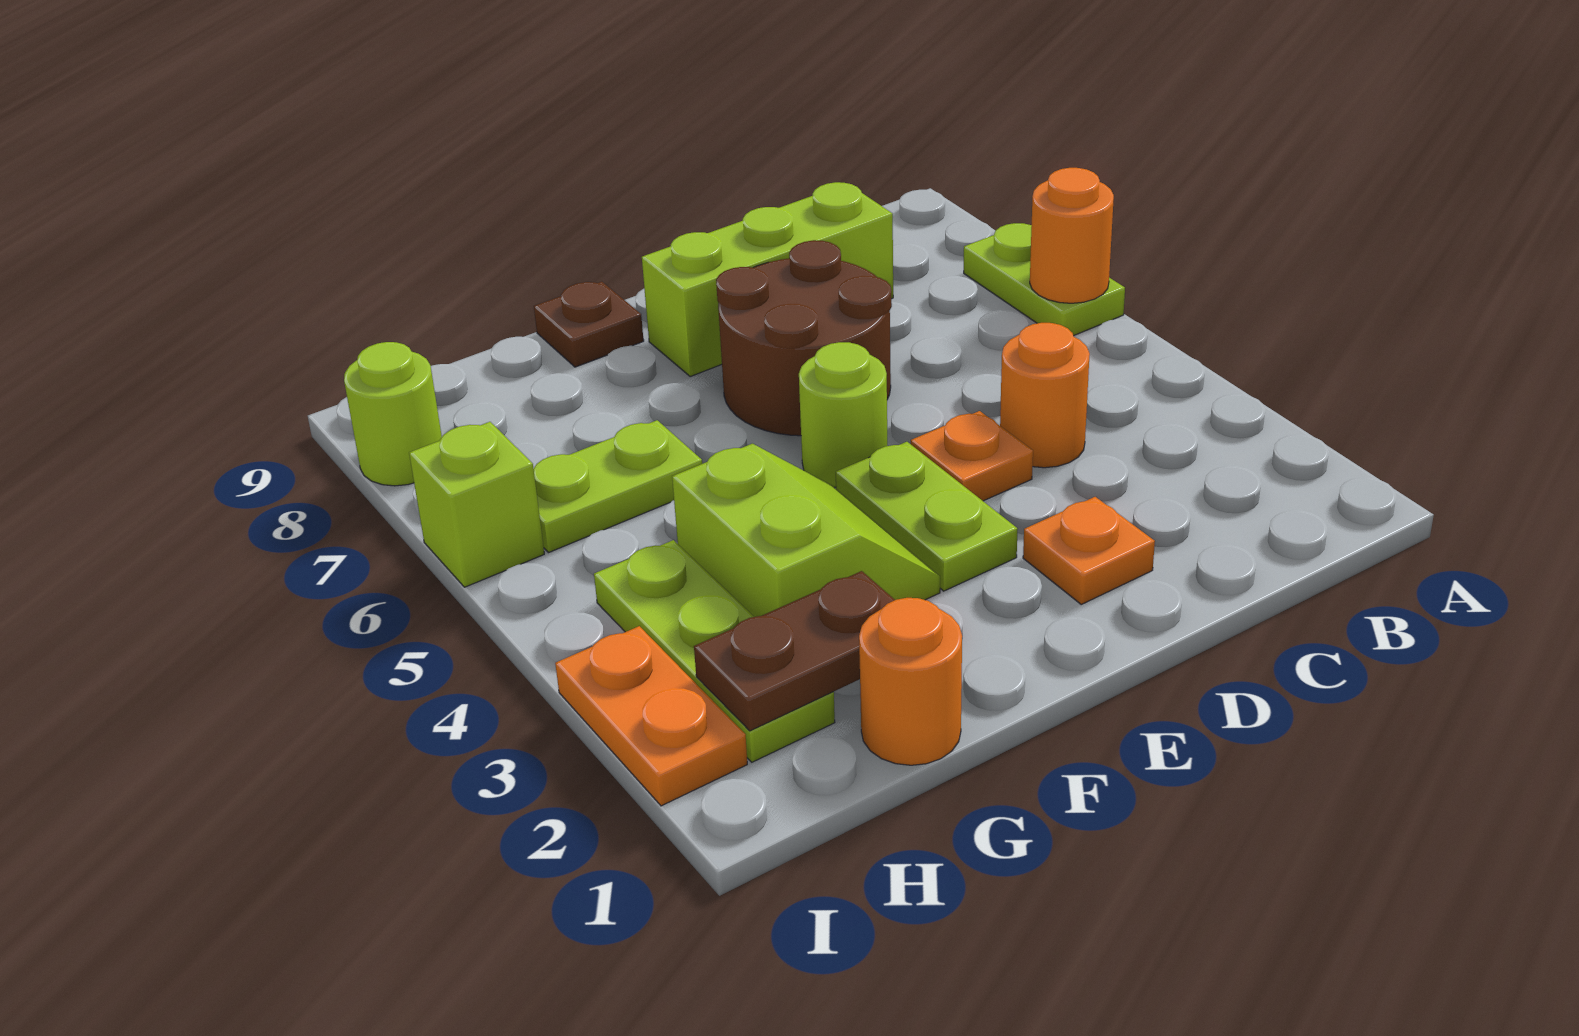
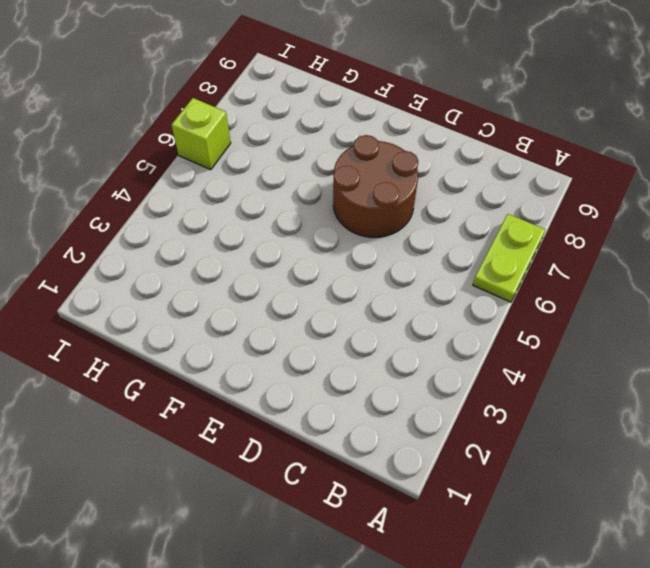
none -> orange round brick C4 level 1
none -> lime brick C8:E8 level 1
none -> orange plate D2 level 1

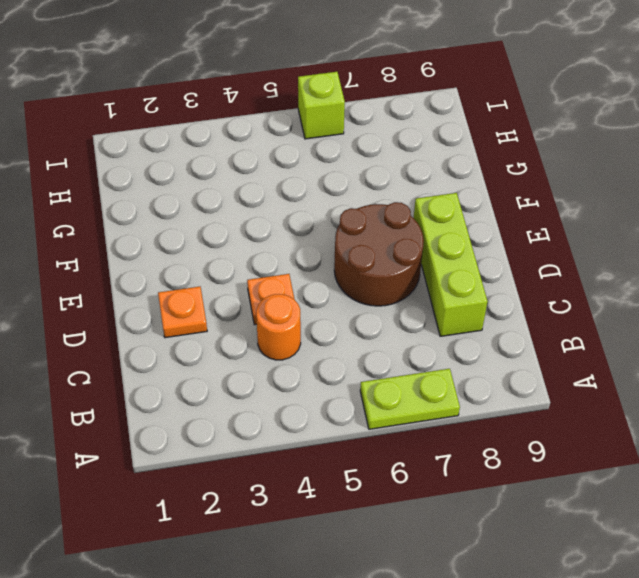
none -> lime plate E3:E4 level 1
none -> lime round brick E5 level 1
none -> lime slope F3:G4 level 1 top G

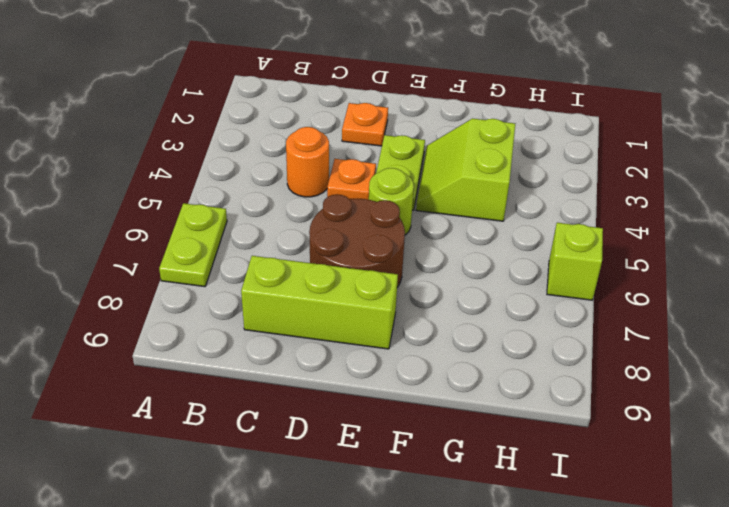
none -> brown plate F9 level 1
none -> orange round brick G1 level 1
none -> lime plate G6:H6 level 1

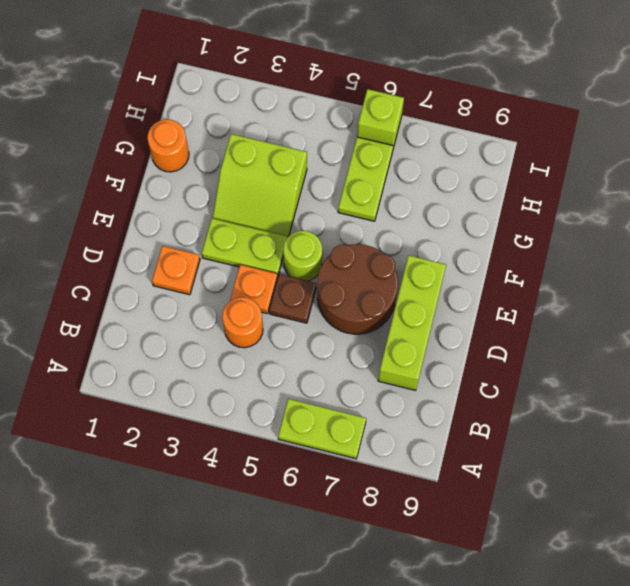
brown plate D5 level 1 -> brown plate F9 level 1
none -> lime plate H2:H4 level 1
none -> orange plate I2:I3 level 1
none -> lime round brick I8 level 1

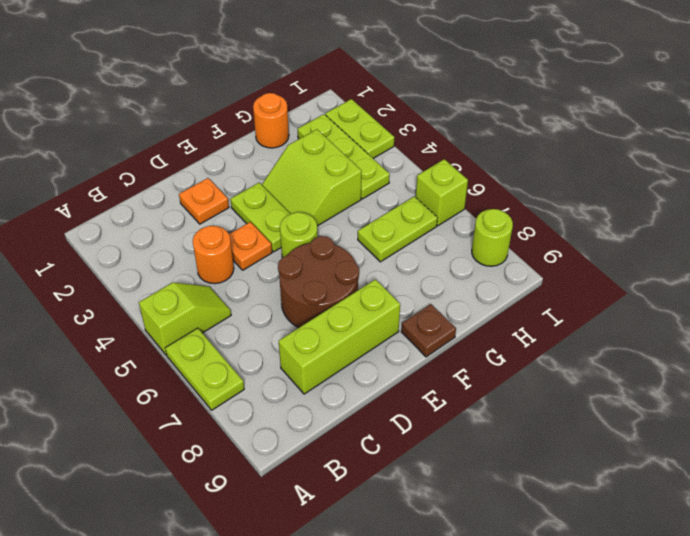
lime slope A5:B5 level 1 top A -> none
lime plate I2:I3 level 1 -> orange plate I2:I3 level 1
none -> orange round brick A6 level 2
none -> brown plate G2:H2 level 2

